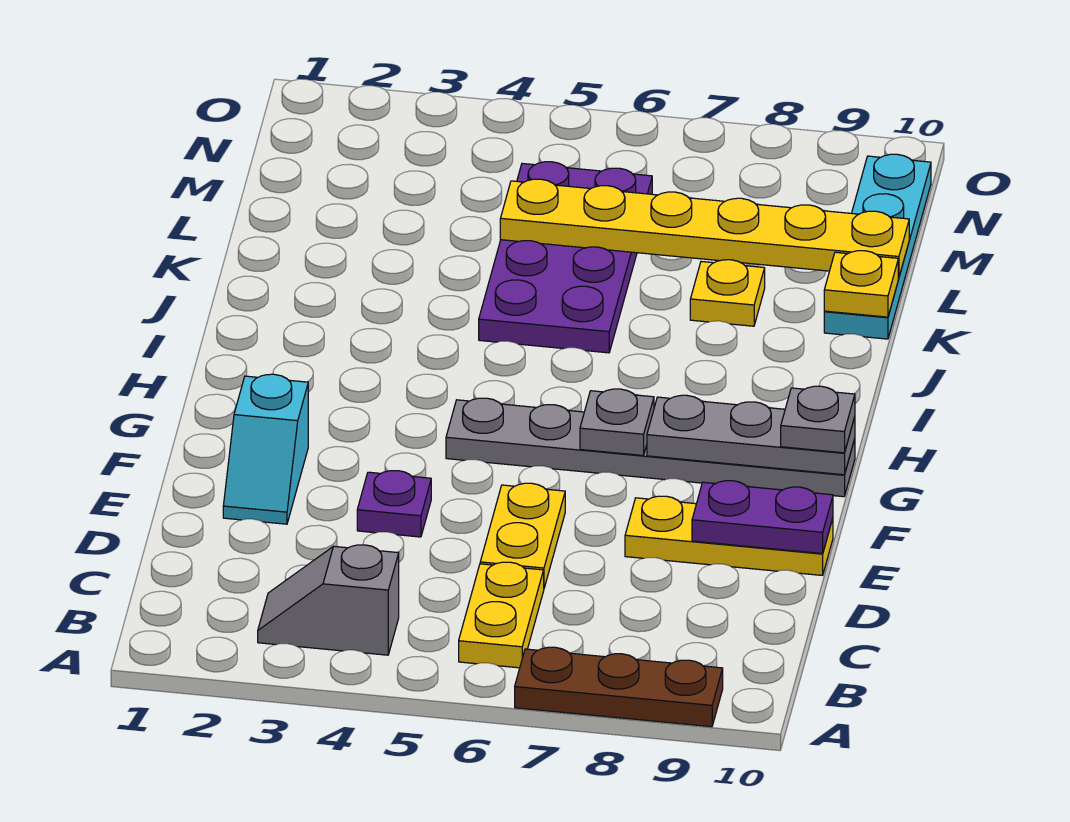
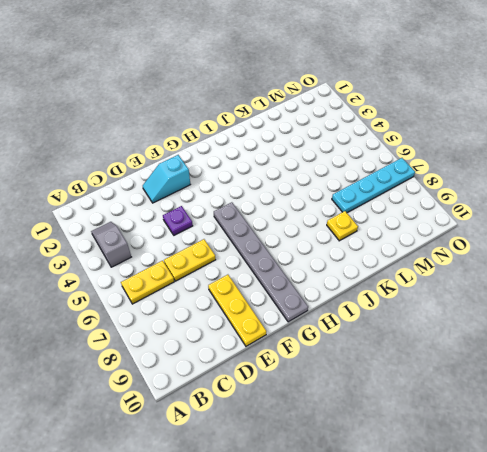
cyan plate L7:O7 level 1 -> cyan plate K10:N10 level 1
none -> brown plate A7:A9 level 1
none -> purple plate J5:M6 level 1
none -> purple plate E9:E10 level 2

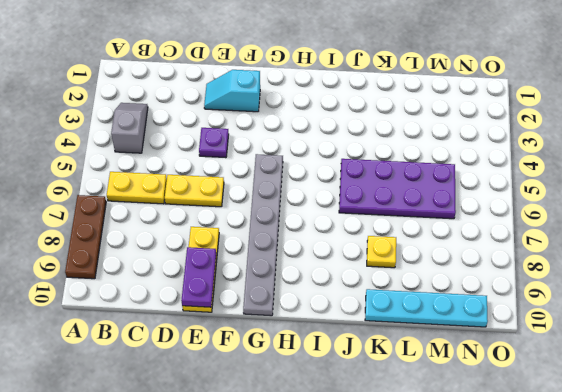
none -> grey plate G7 level 2
none -> grey plate G8:G10 level 2
none -> yellow plate K10 level 2

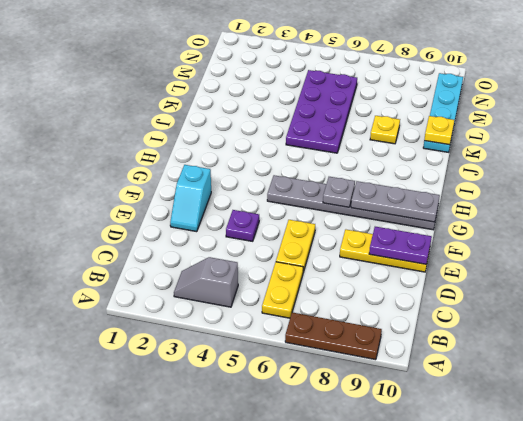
none -> yellow plate L5:L10 level 2
none -> grey plate G10 level 3

